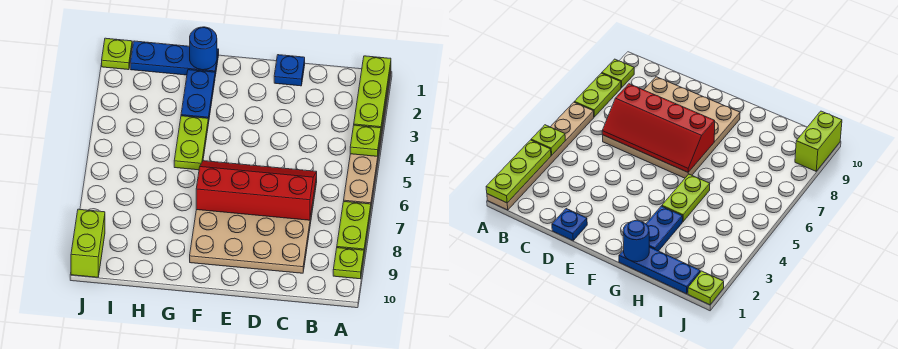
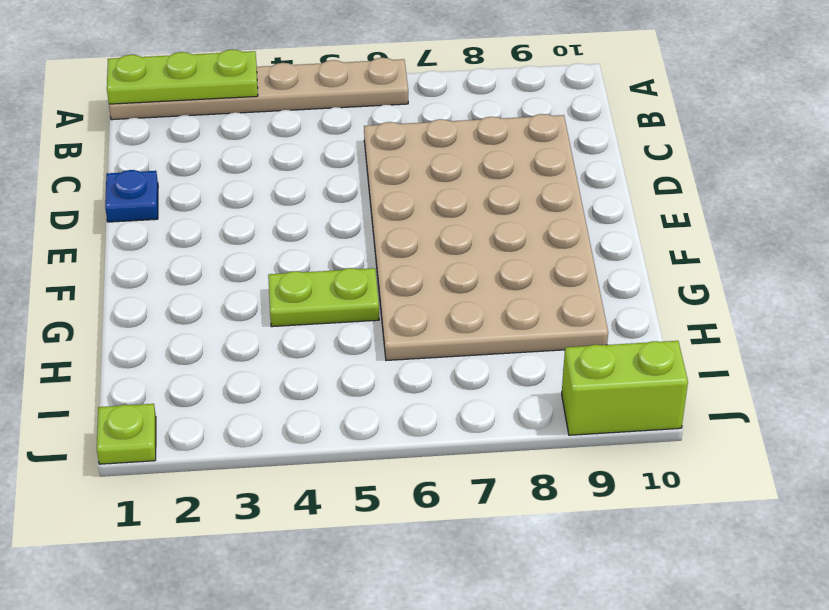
tan plate C6:H9 level 1 -> tan plate C6:F9 level 1
none -> lime plate A7:A8 level 1
none -> lime plate A9 level 1
none -> blue plate G1:I1 level 1

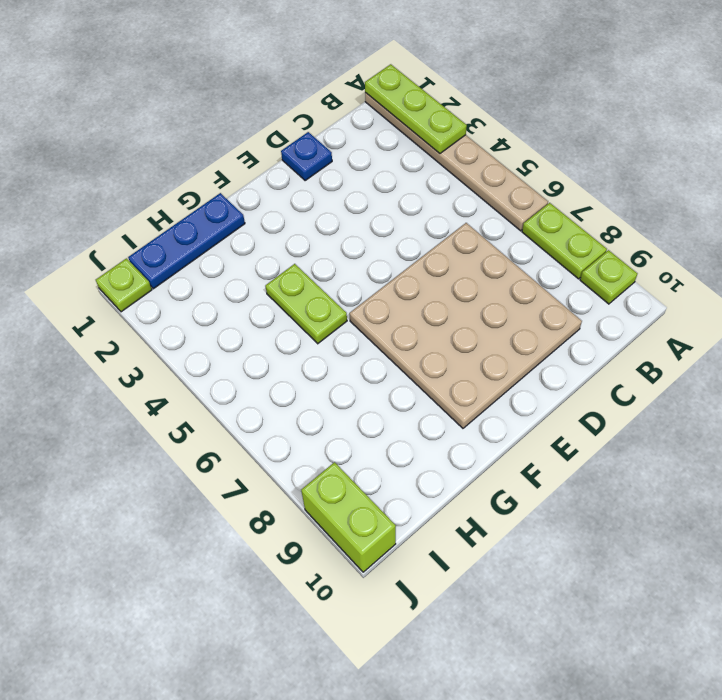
none -> blue plate G2:G3 level 1
none -> lime plate A4 level 2
none -> red slope C6:F7 level 2 top 7

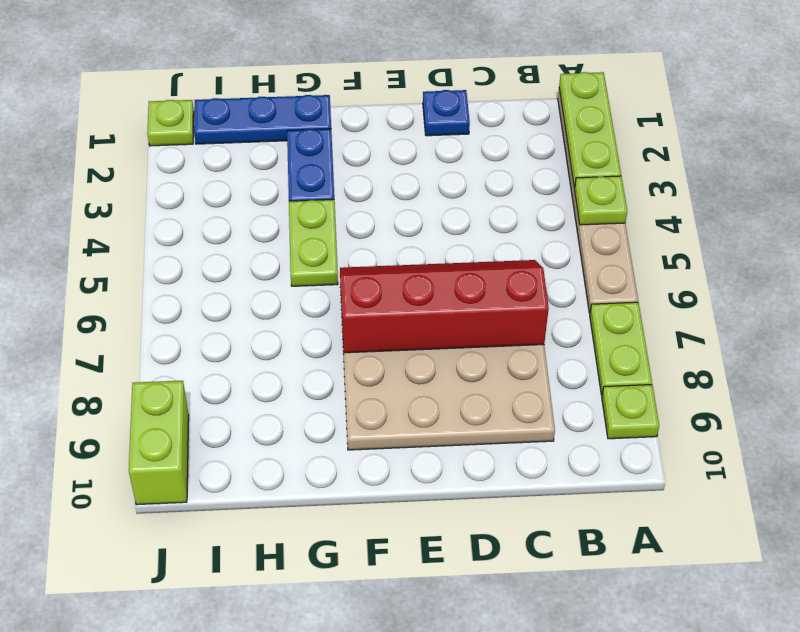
none -> blue round brick G1 level 2

